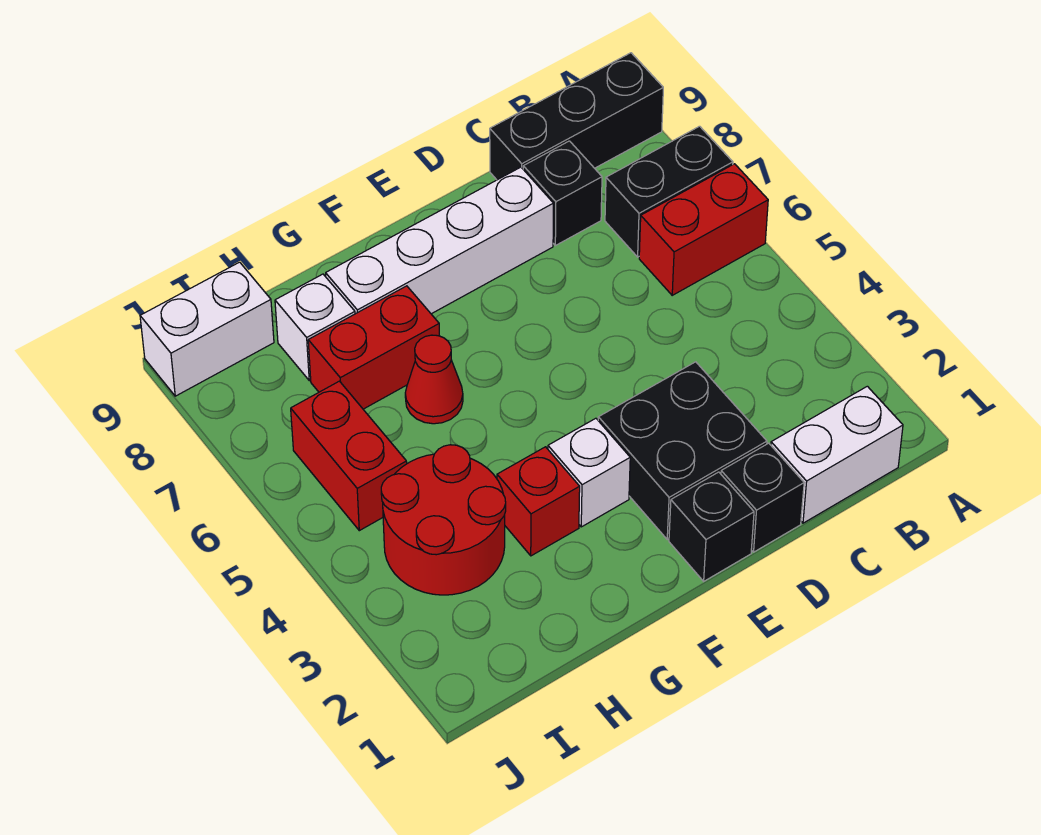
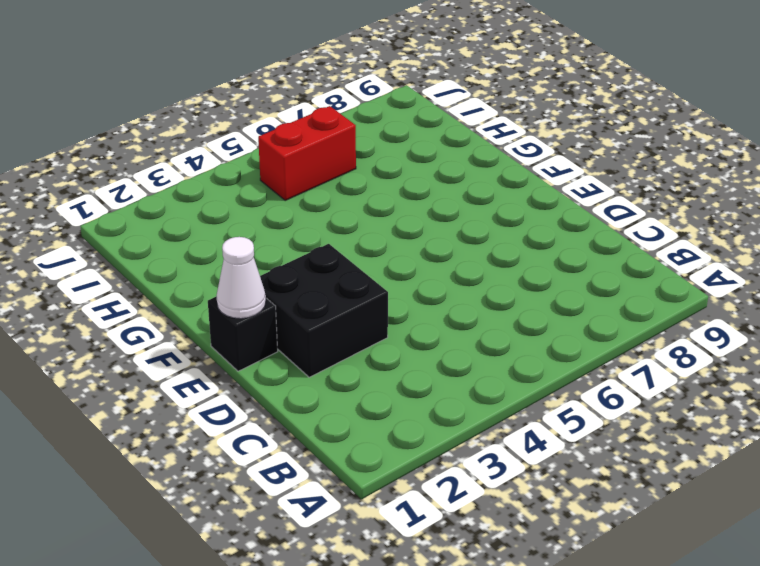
white cone E1 level 2 -> none
none -> red brick A6:B6 level 1
none -> black brick A7:B7 level 1
none -> black brick A9:C9 level 1

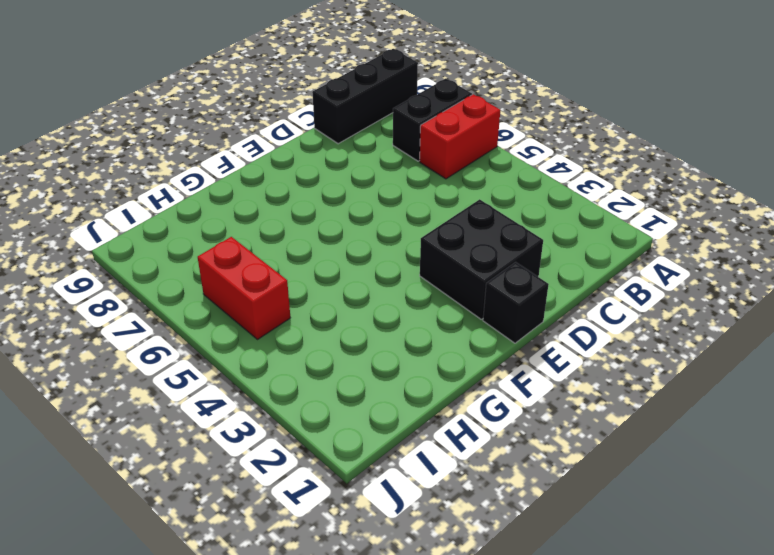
none -> white brick B1:C1 level 1
none -> black brick C8 level 1
none -> black brick D1 level 1

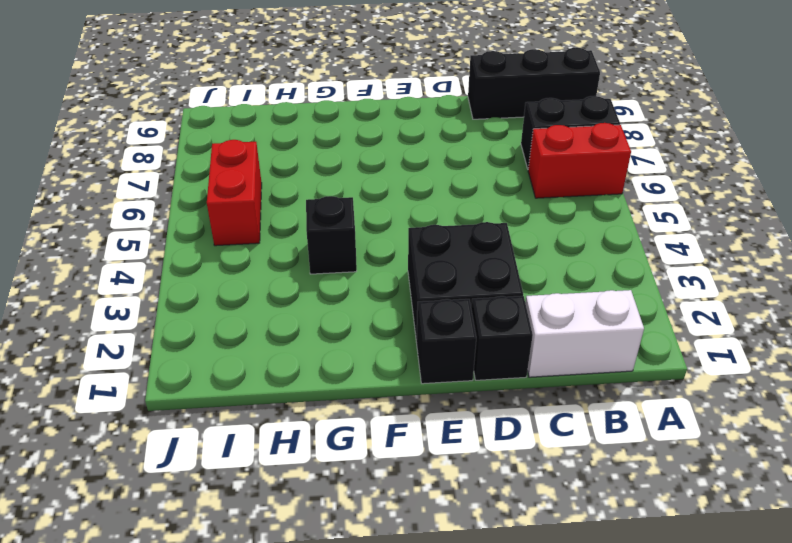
black brick G4 level 1 -> black brick C8 level 1
none -> white brick D8:G8 level 1
none -> white brick F3 level 1
none -> red brick G3 level 1

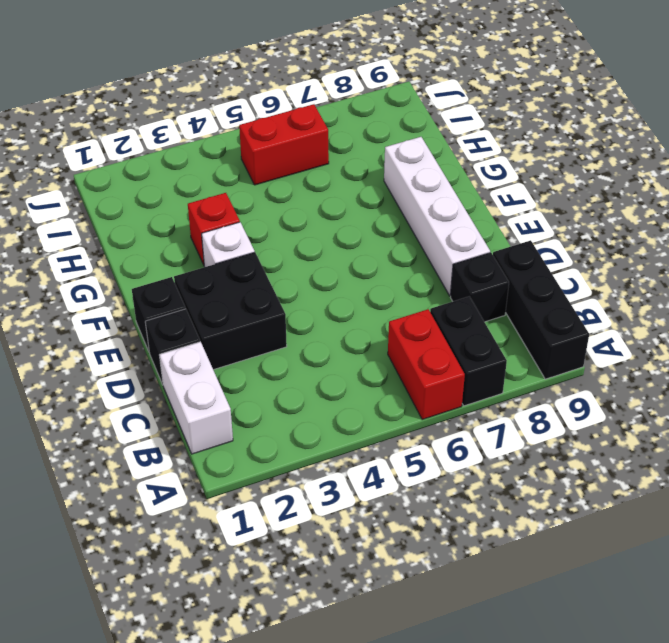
none -> red cone G6 level 1
none -> red brick G7:H7 level 1
none -> red round brick H3:I4 level 1

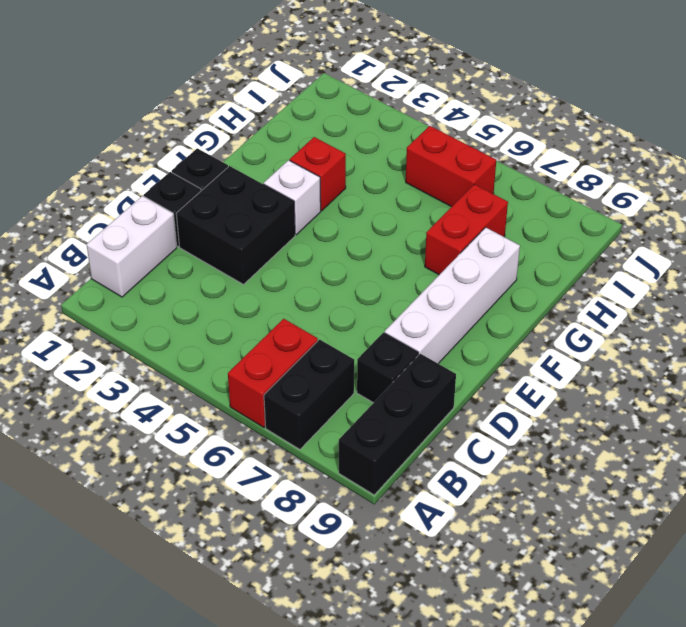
none -> red cone G6 level 1
none -> red round brick H3:I4 level 1
none -> white brick H8 level 1

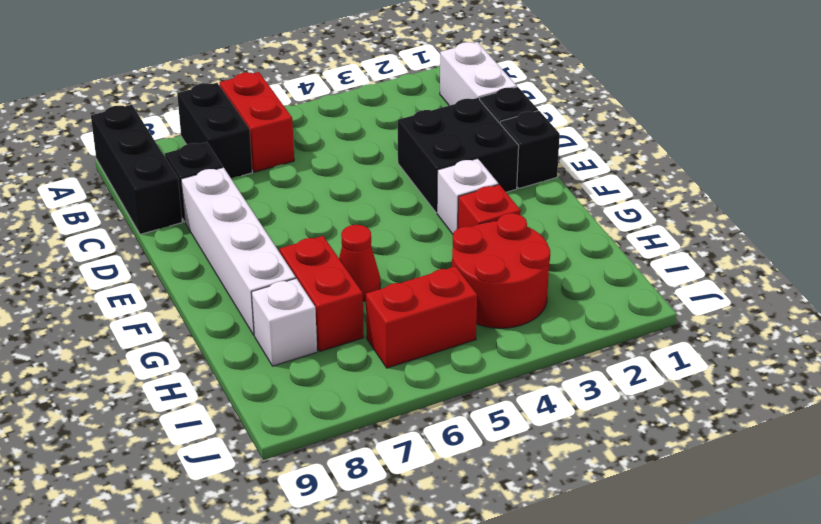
none -> white brick I9:J9 level 1

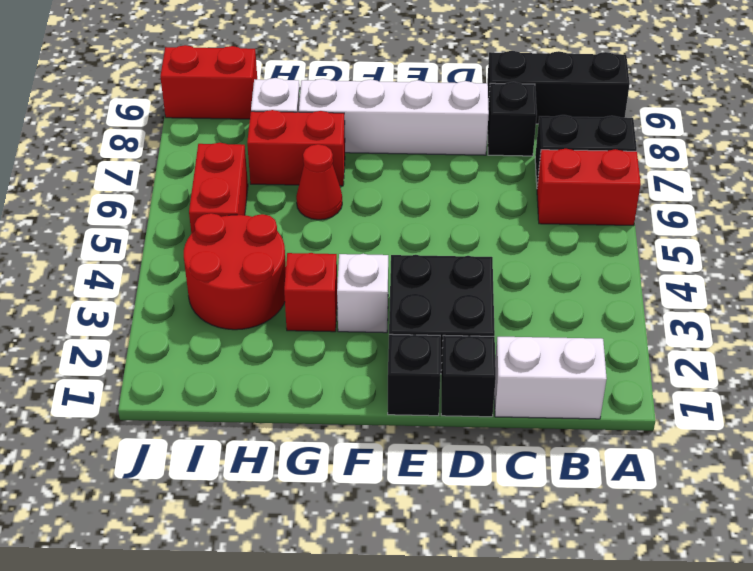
red brick I9:J9 level 1 -> white brick I9:J9 level 1

